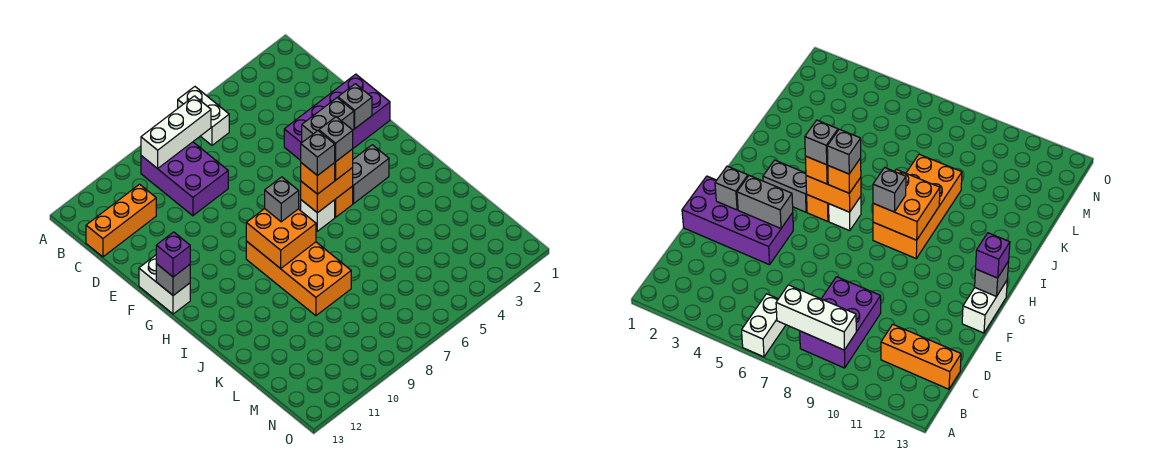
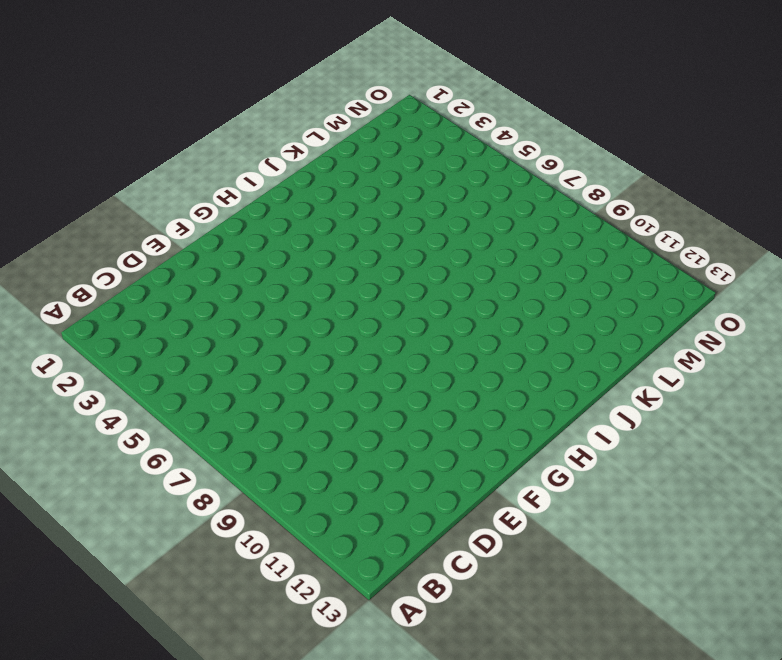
none -> white brick A6:B6 level 1
none -> purple brick B8:D9 level 1
none -> orange brick C11:C13 level 1

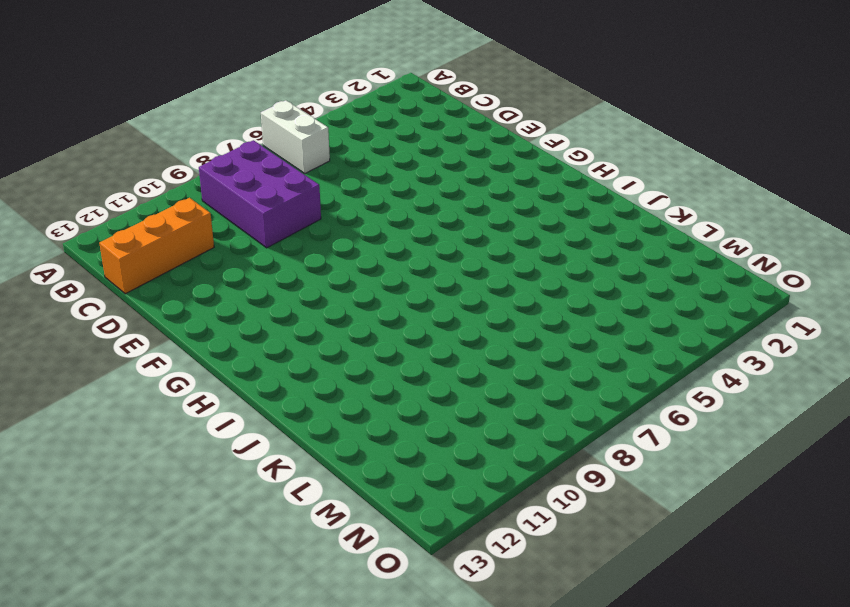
none -> purple brick E1:F4 level 1
none -> white brick F13:G13 level 1
none -> grey brick H3:H4 level 1

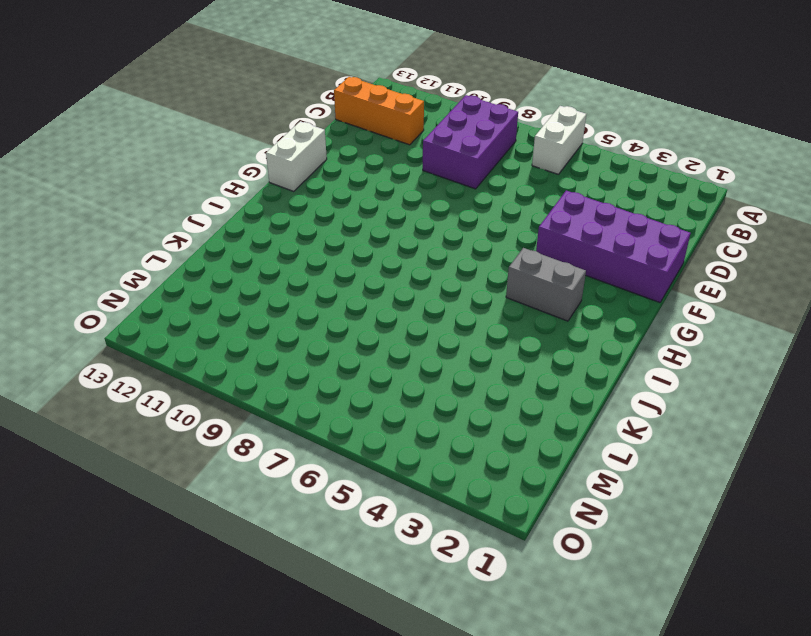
none -> orange brick H5 level 1
none -> white brick H6 level 1
none -> orange brick H8:K9 level 1

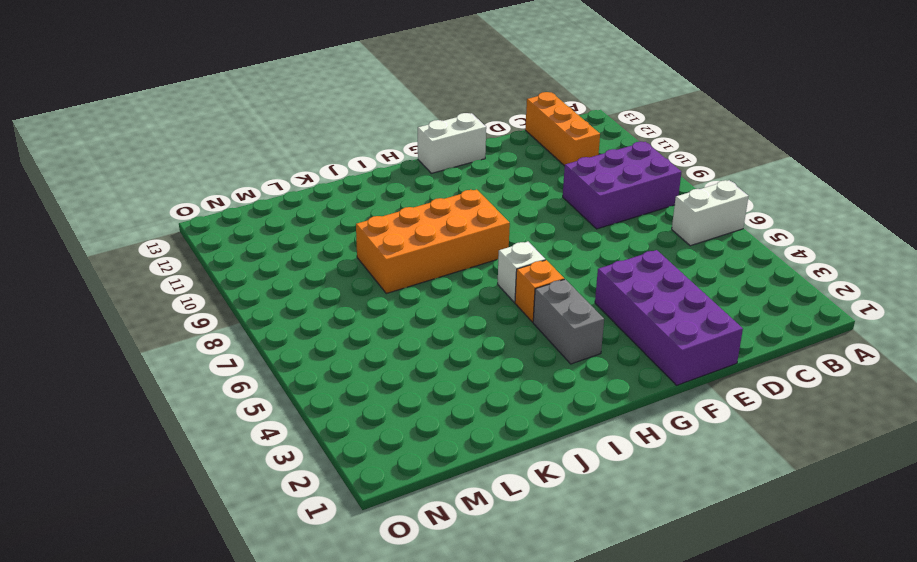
none -> white brick B7:B9 level 2
none -> grey brick F2 level 2
none -> grey brick F3:F4 level 2

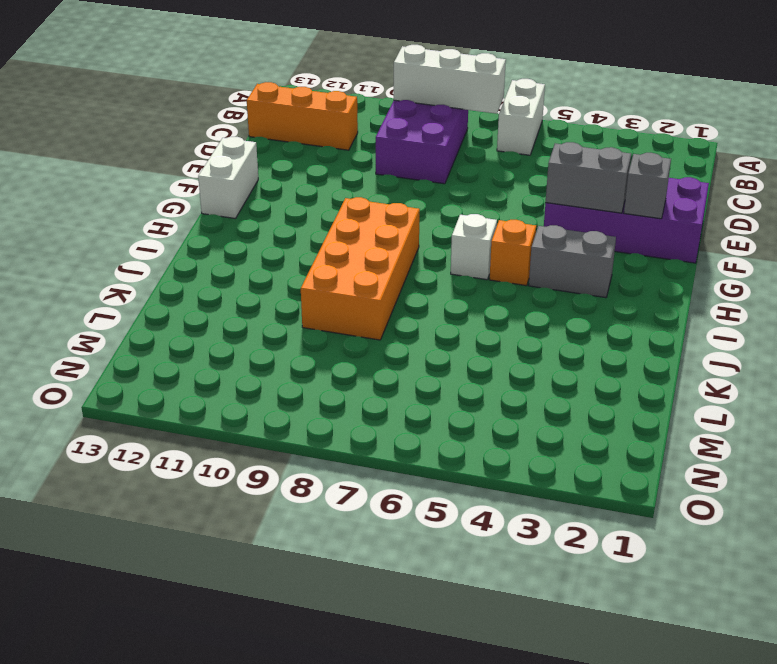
none -> grey brick G13 level 2
none -> orange brick H5:H6 level 2
none -> orange brick H8:I9 level 2

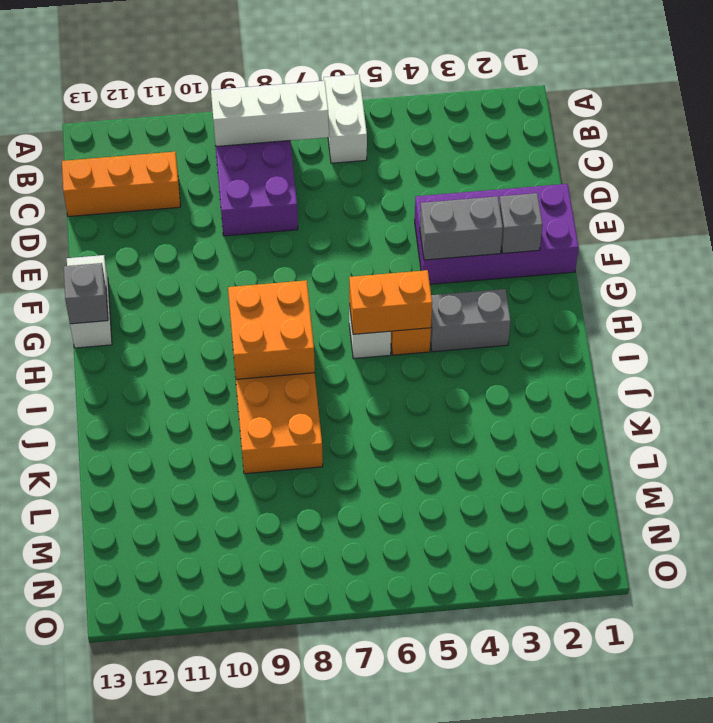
none -> purple brick G13 level 3
none -> orange brick H5 level 3
none -> orange brick H6 level 3

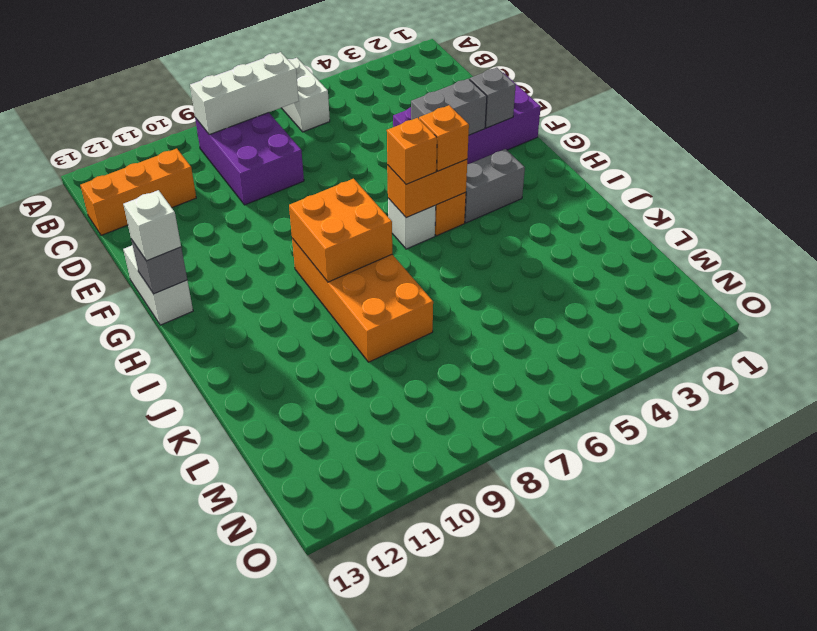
white brick G13 level 3 -> purple brick G13 level 3
none -> grey brick H8 level 3
none -> grey brick H5 level 4
none -> grey brick H6 level 4

